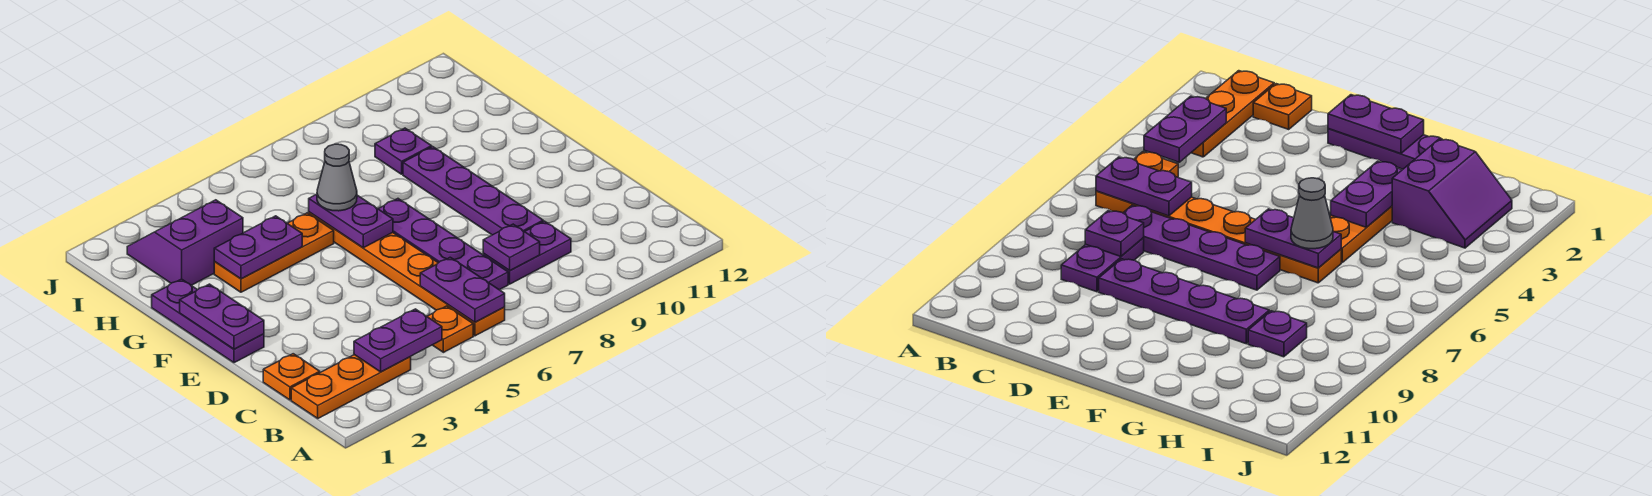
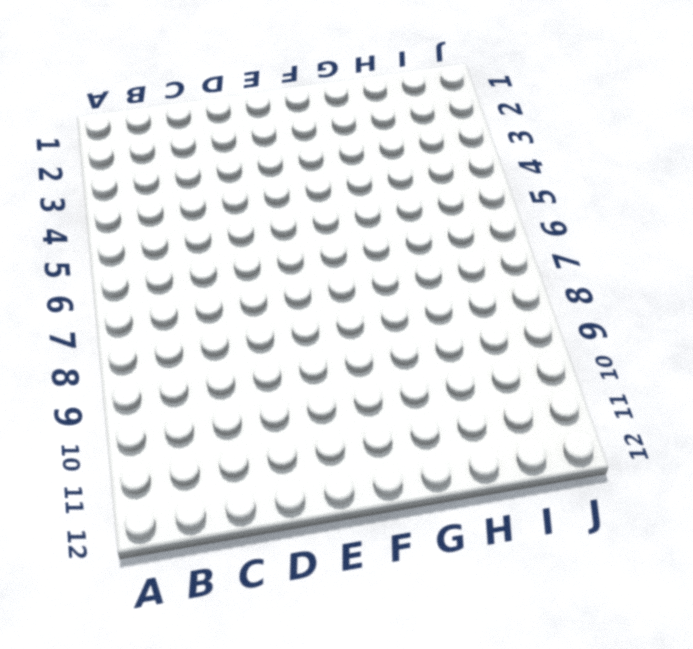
none -> orange plate B1:B3 level 1
none -> orange plate B5 level 1
none -> orange plate B6:G6 level 1

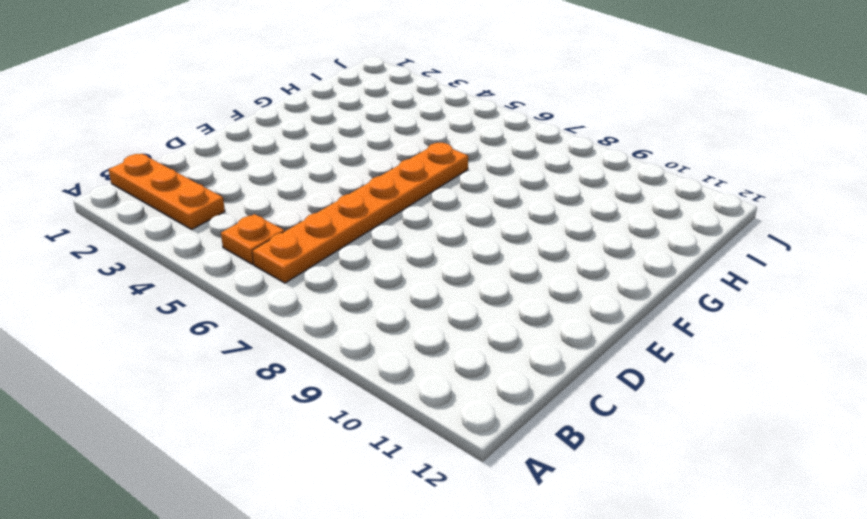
none -> orange plate C1 level 1
none -> purple plate C7:F7 level 1
none -> purple plate C8:C9 level 1

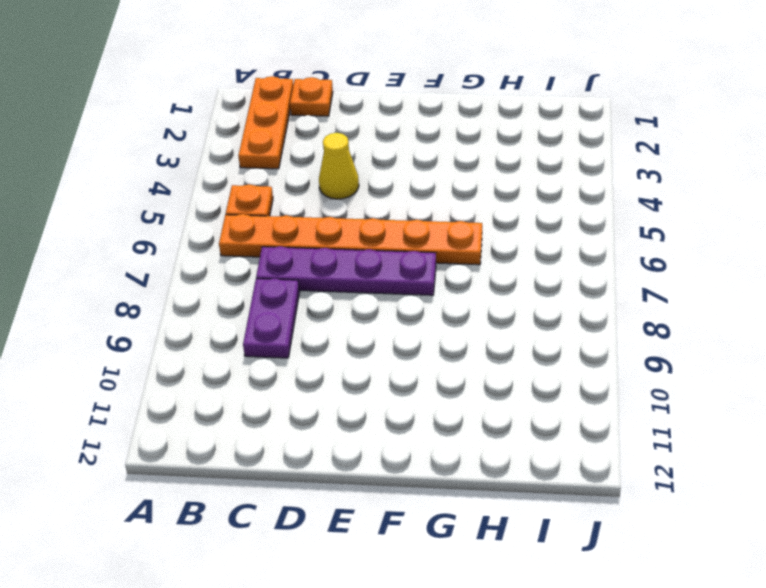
yellow cone D4 level 1 -> none
none -> purple plate D9:G9 level 1
none -> purple plate E1:G1 level 1
none -> orange plate G3:G5 level 1

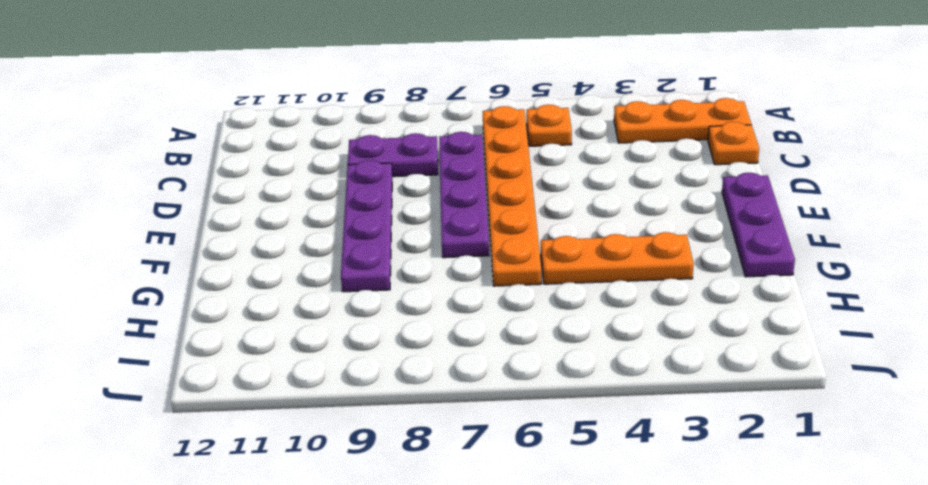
none -> purple slope H2:I3 level 1 top H
none -> purple plate H9 level 1
none -> purple plate B3:B4 level 2

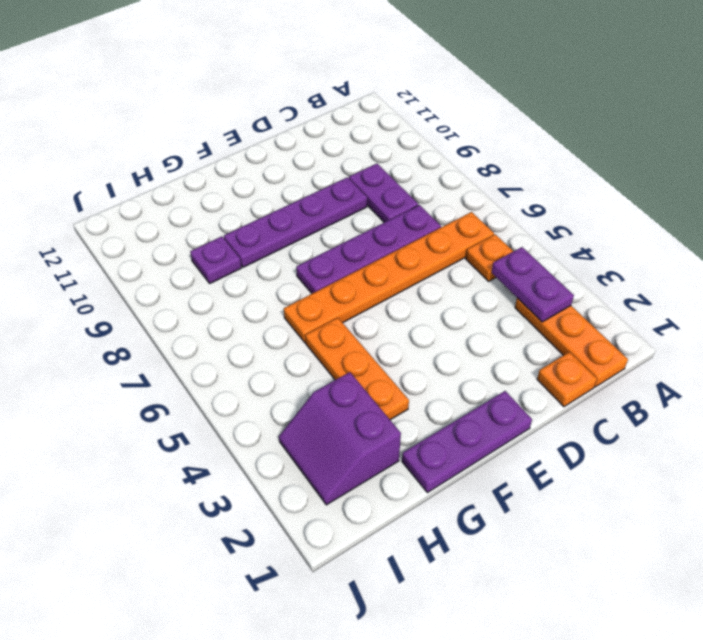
none -> purple plate B6:C6 level 2
none -> purple plate C8 level 2
none -> purple plate E1:F1 level 2

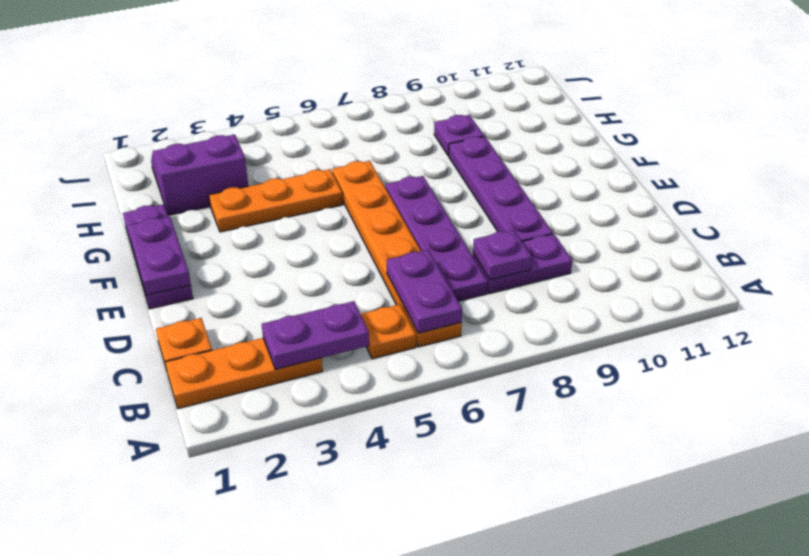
none -> purple plate F6:G6 level 2
none -> purple plate G3:G4 level 2
none -> grey cone G6 level 3

